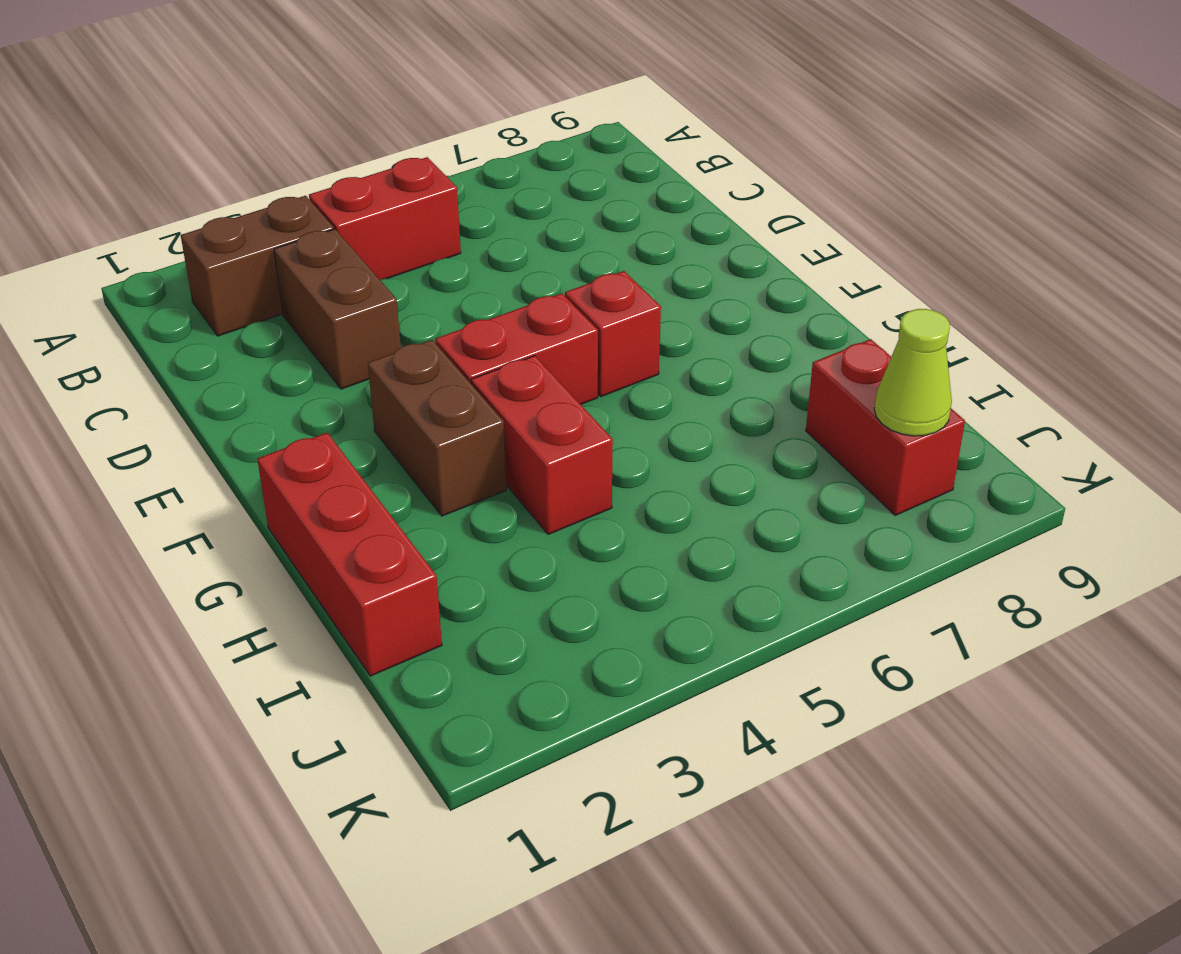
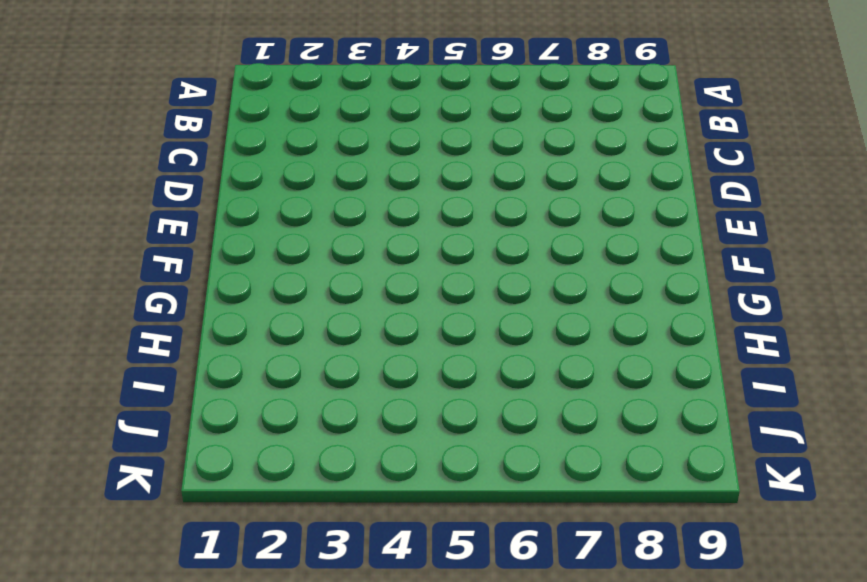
none -> brown brick B2:B3 level 1
none -> red brick B4:B5 level 1

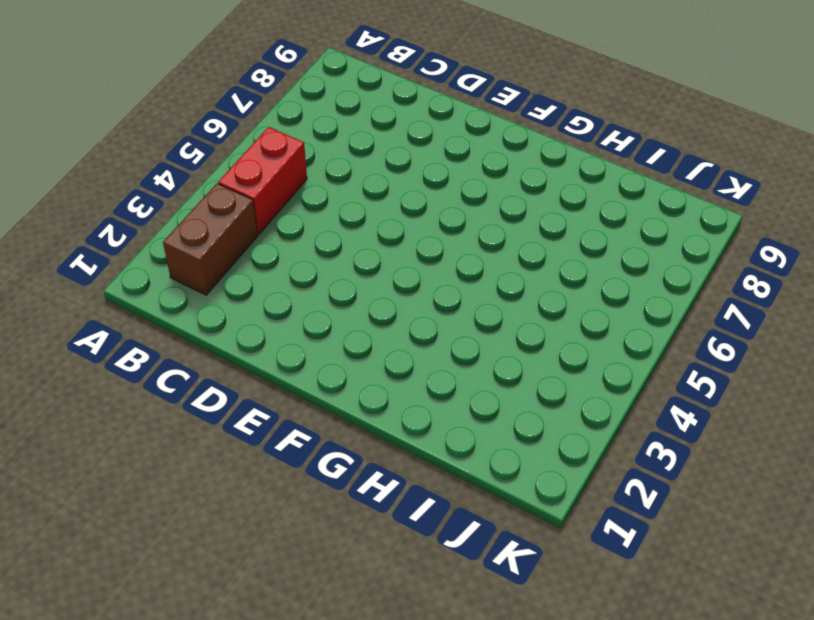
none -> brown brick C3:D3 level 1
none -> brown brick F3:G3 level 1

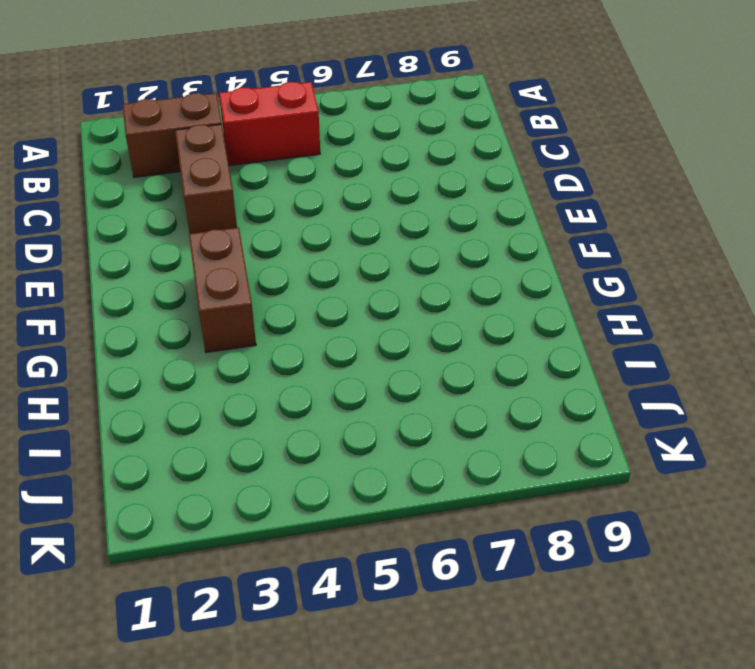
none -> red brick F4:F5 level 1
none -> red brick F6 level 1

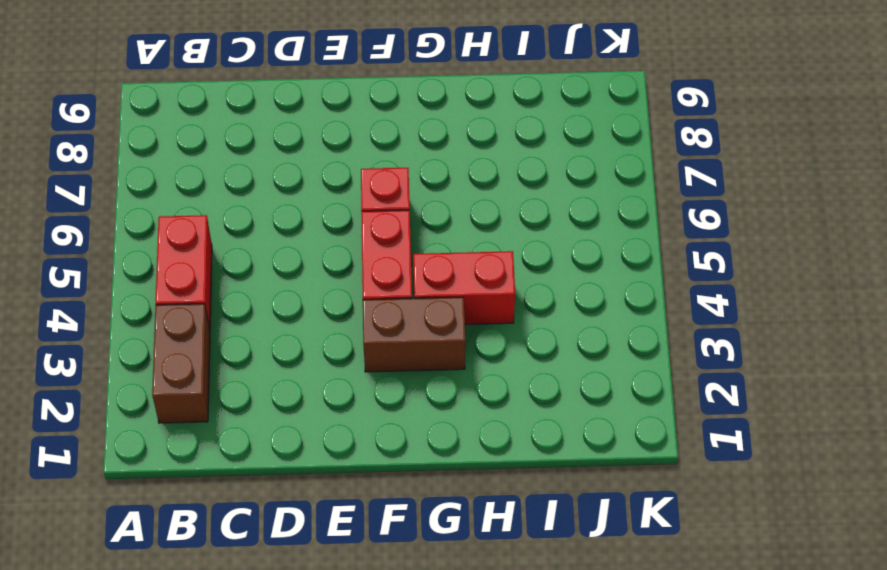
none -> brown brick C3:D3 level 1
none -> red brick G1:I1 level 1

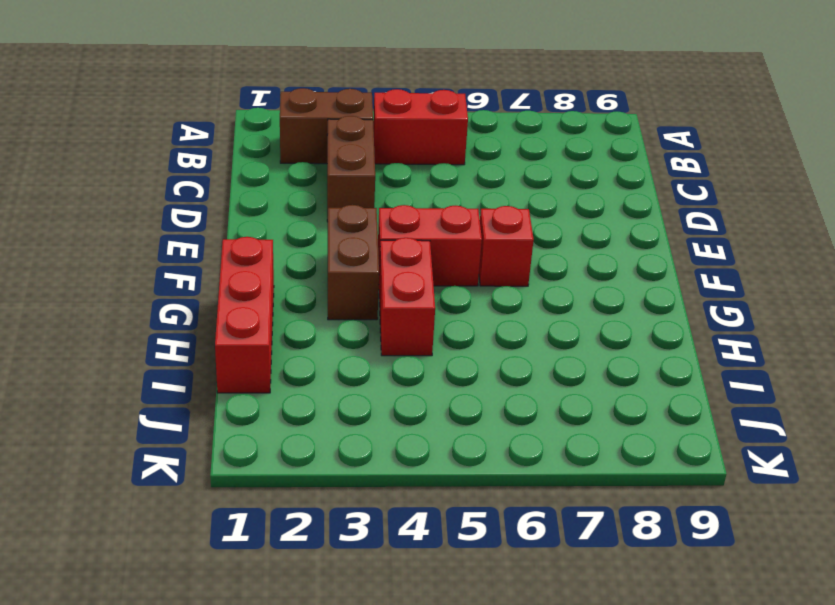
none -> red brick I8:J8 level 1
none -> lime cone J8 level 2

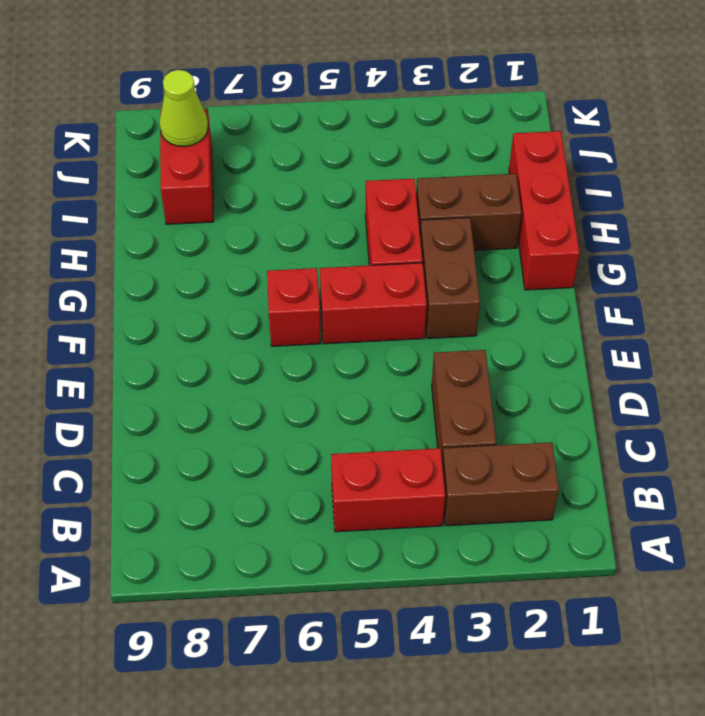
brown brick H2:H3 level 1 -> none

